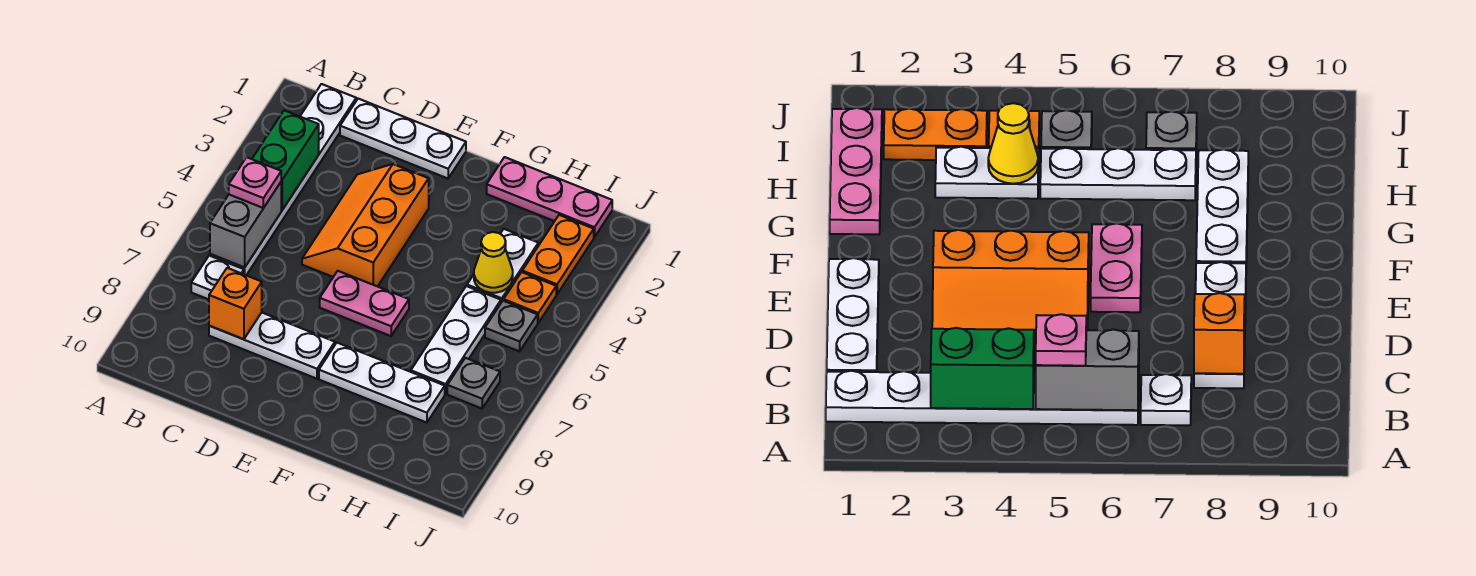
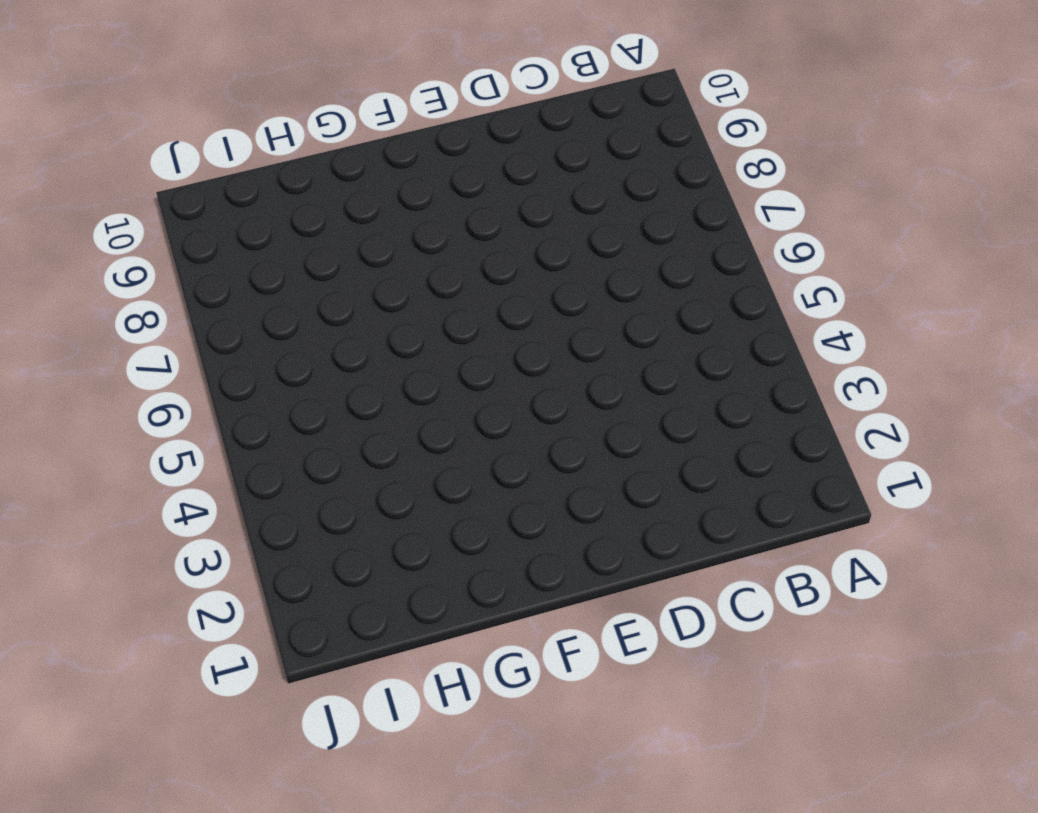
none -> white plate B1:B6 level 1
none -> white plate B7 level 1
none -> white plate C1:E1 level 1

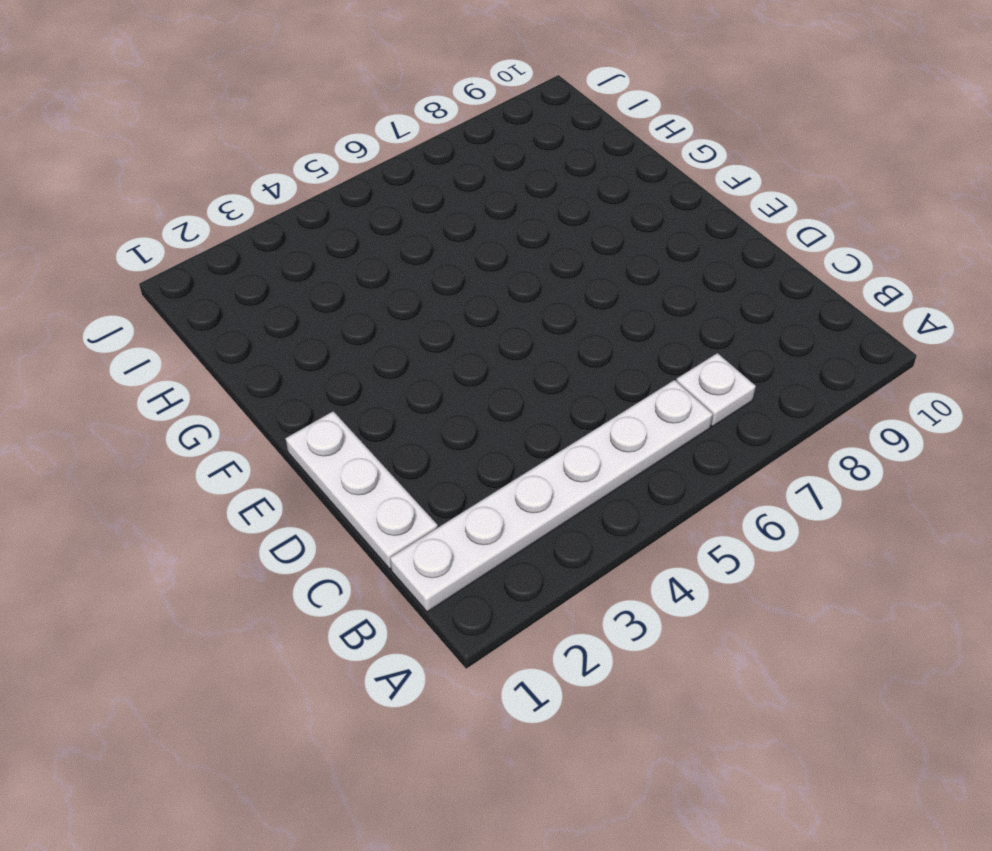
none -> white plate C8:E8 level 1
none -> orange slope D3:E5 level 1 top E
none -> pink plate E6:F6 level 1

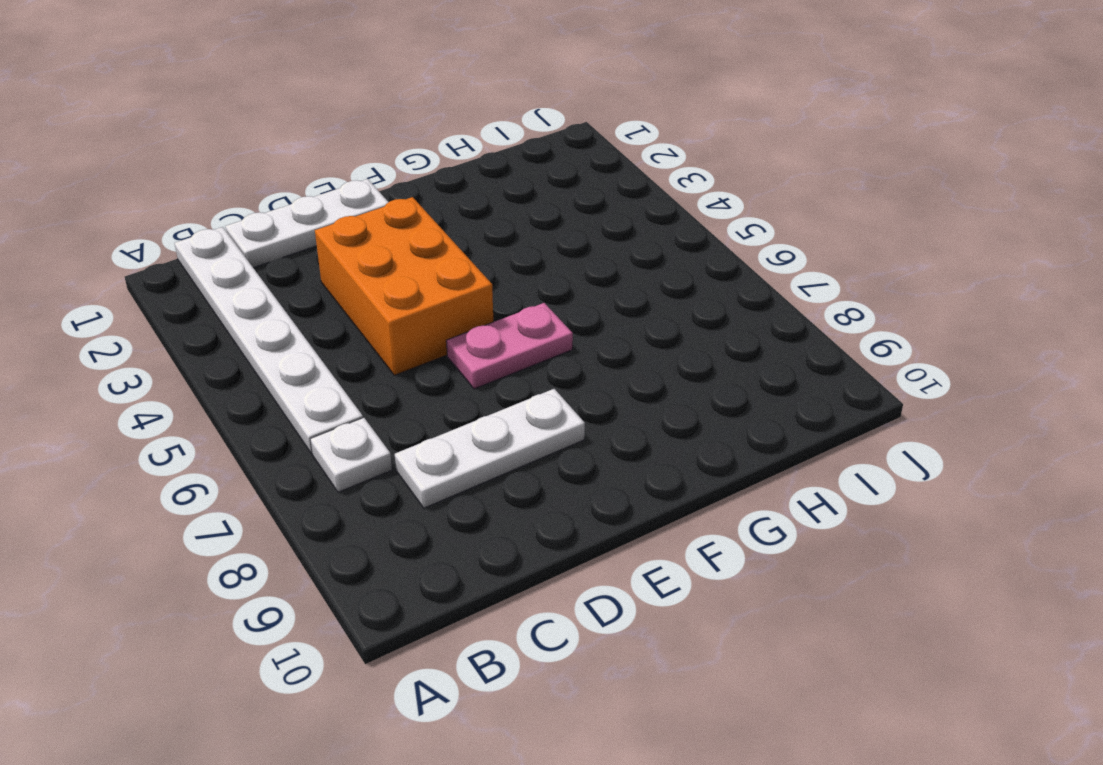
orange brick D3:E5 level 1 -> orange slope D3:E5 level 1 top E
none -> white plate F8:H8 level 1
none -> pink plate G1:I1 level 1
none -> white plate H3:H4 level 1

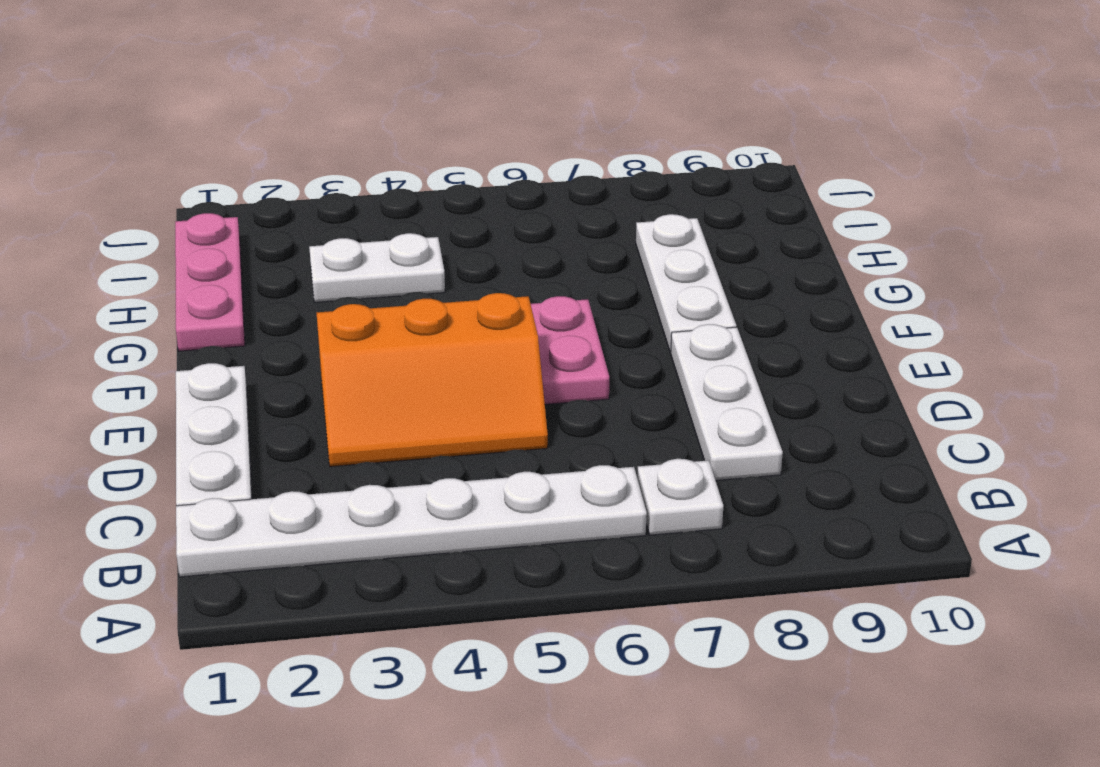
none -> white plate H5:H7 level 1
none -> orange plate I2:I3 level 1
none -> orange plate I4 level 1

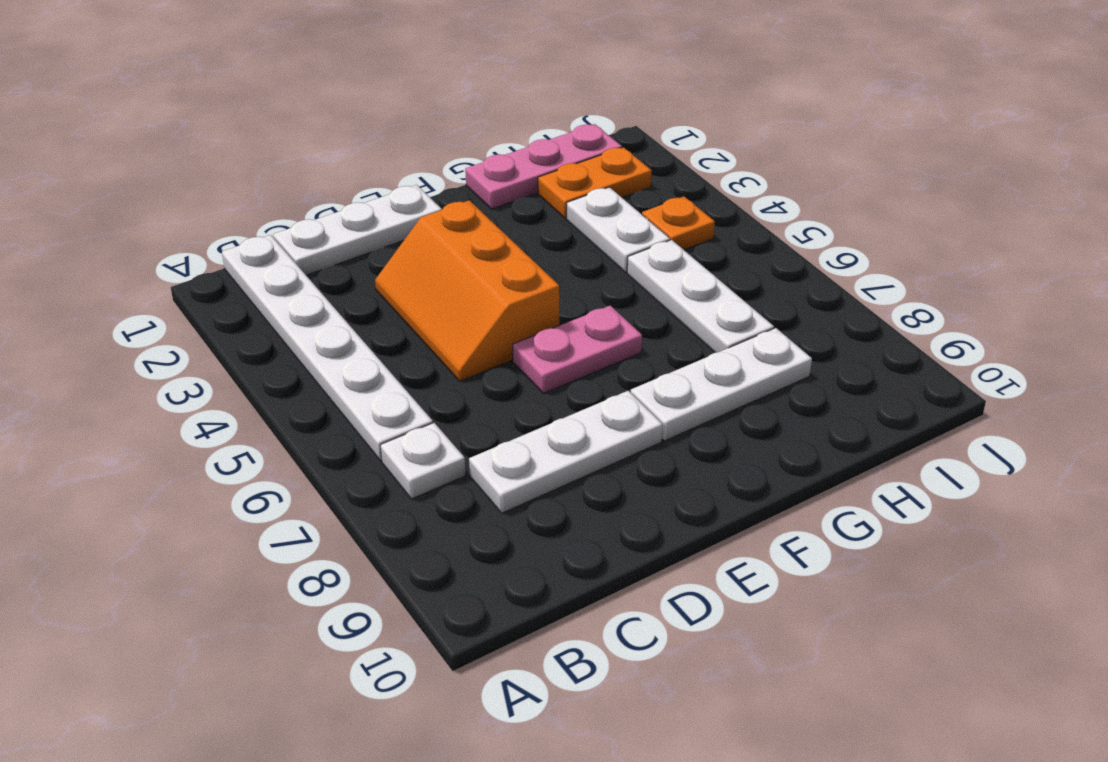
orange plate H2:I2 level 1 -> orange plate I2:I3 level 1
none -> grey plate I5 level 1
none -> grey plate I7 level 1
none -> green brick B3:B4 level 2

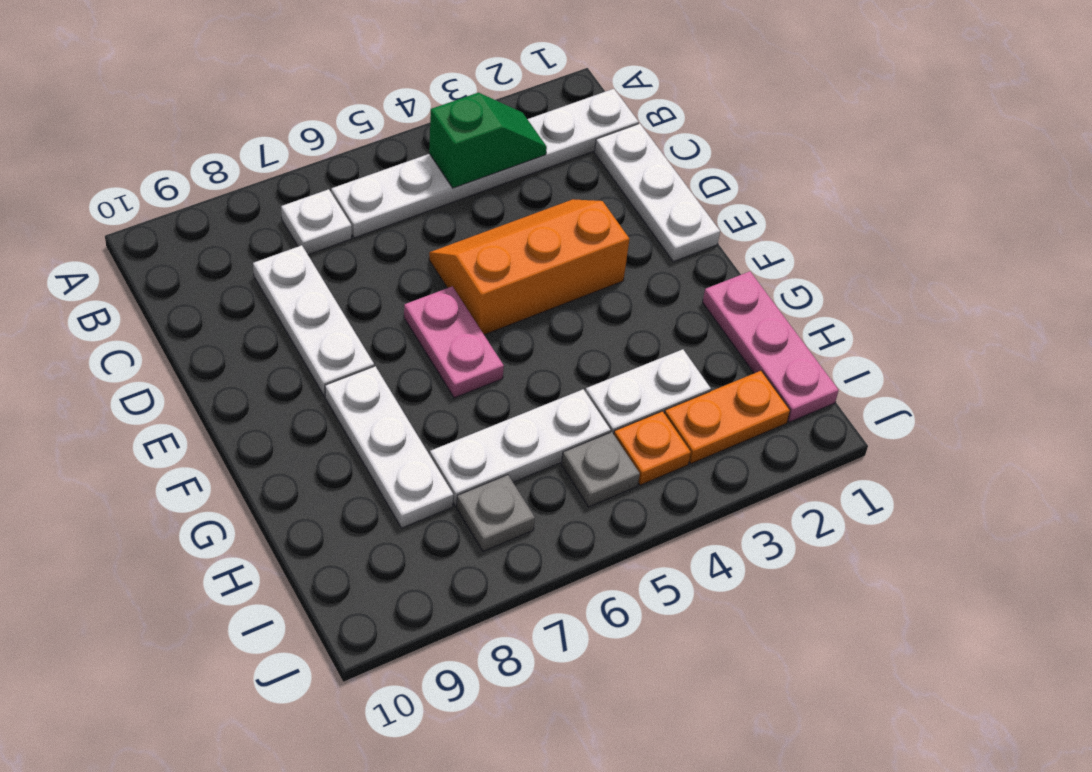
green slope B3:B4 level 2 top 4 -> green brick B3:B4 level 2
none -> grey brick B5:B6 level 2
none -> orange brick C8 level 2
none -> yellow cone H4 level 2

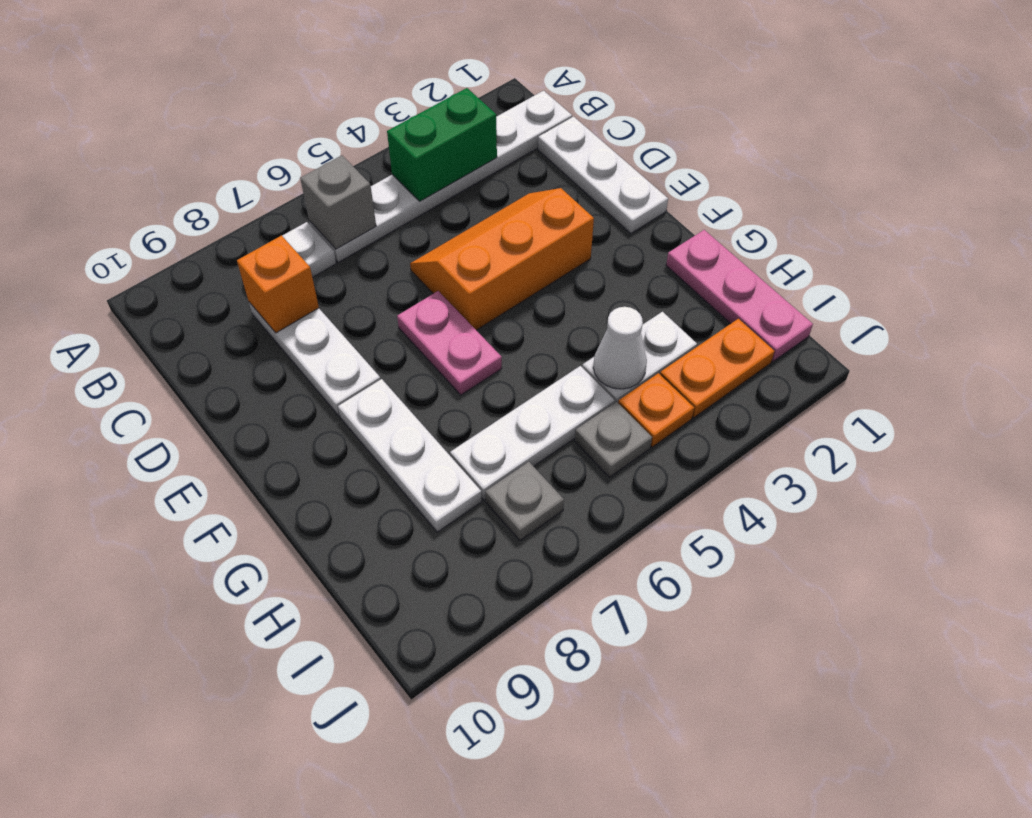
grey brick B6 level 2 -> grey brick B5:B6 level 2
white cone H4 level 2 -> yellow cone H4 level 2
none -> pink plate B5 level 3

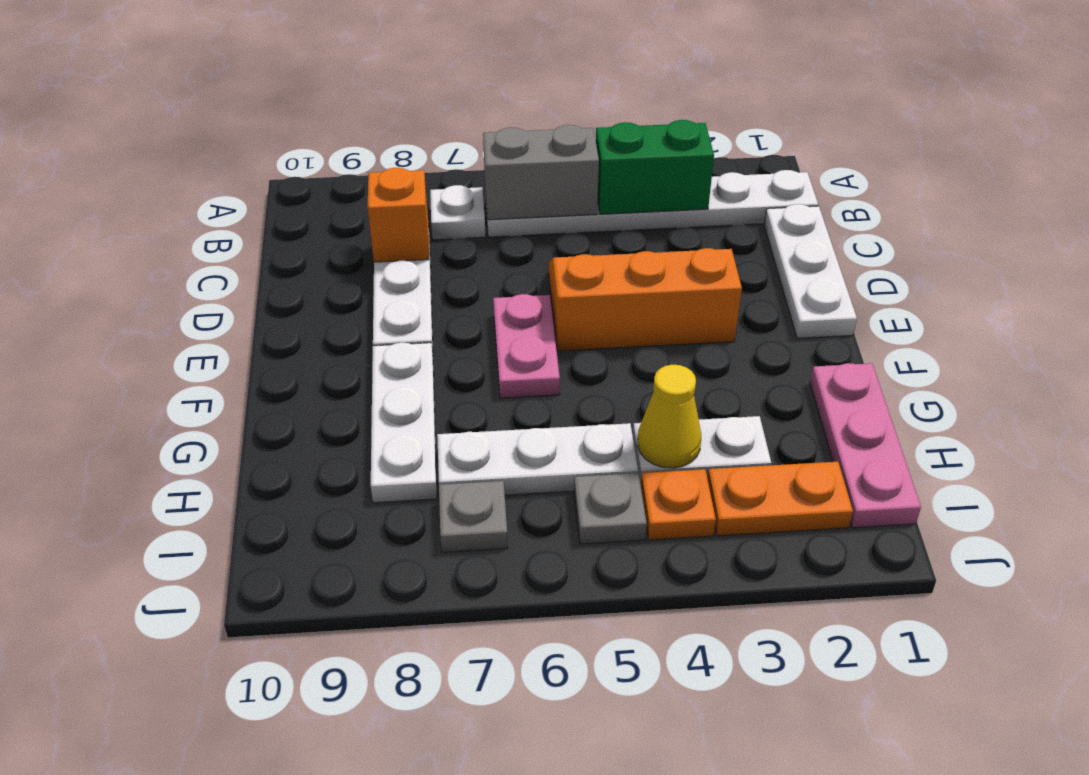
none -> pink plate B5 level 3

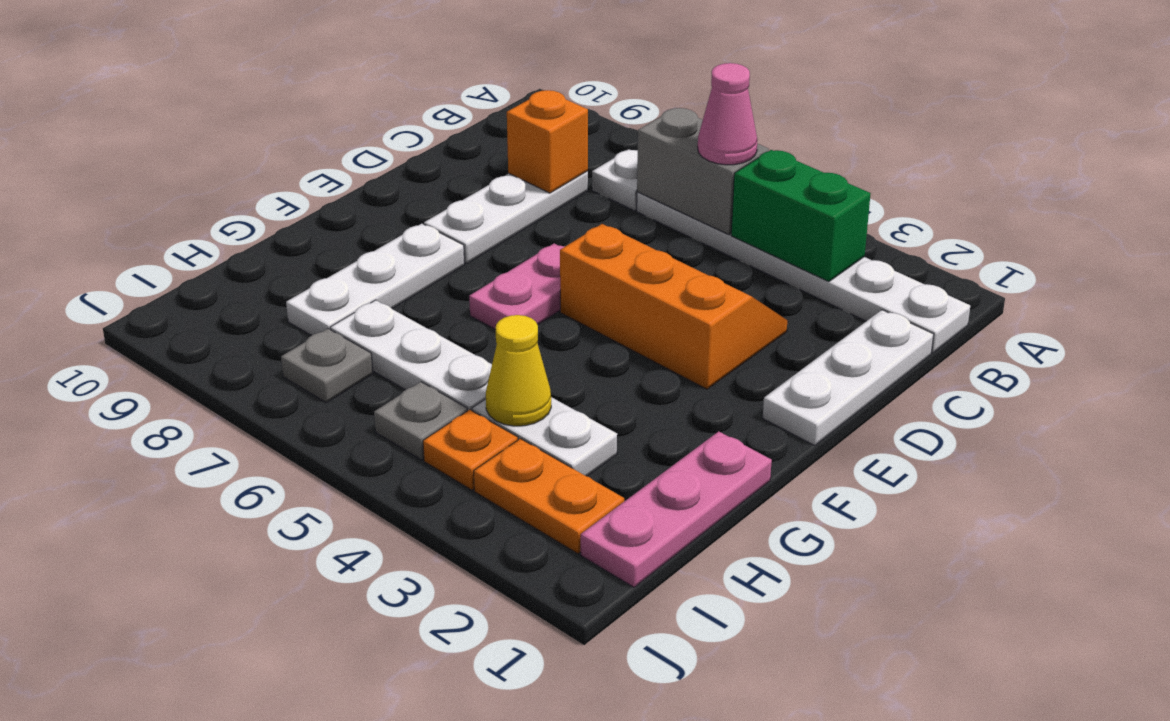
pink cone B5 level 3 -> pink plate B5 level 3

